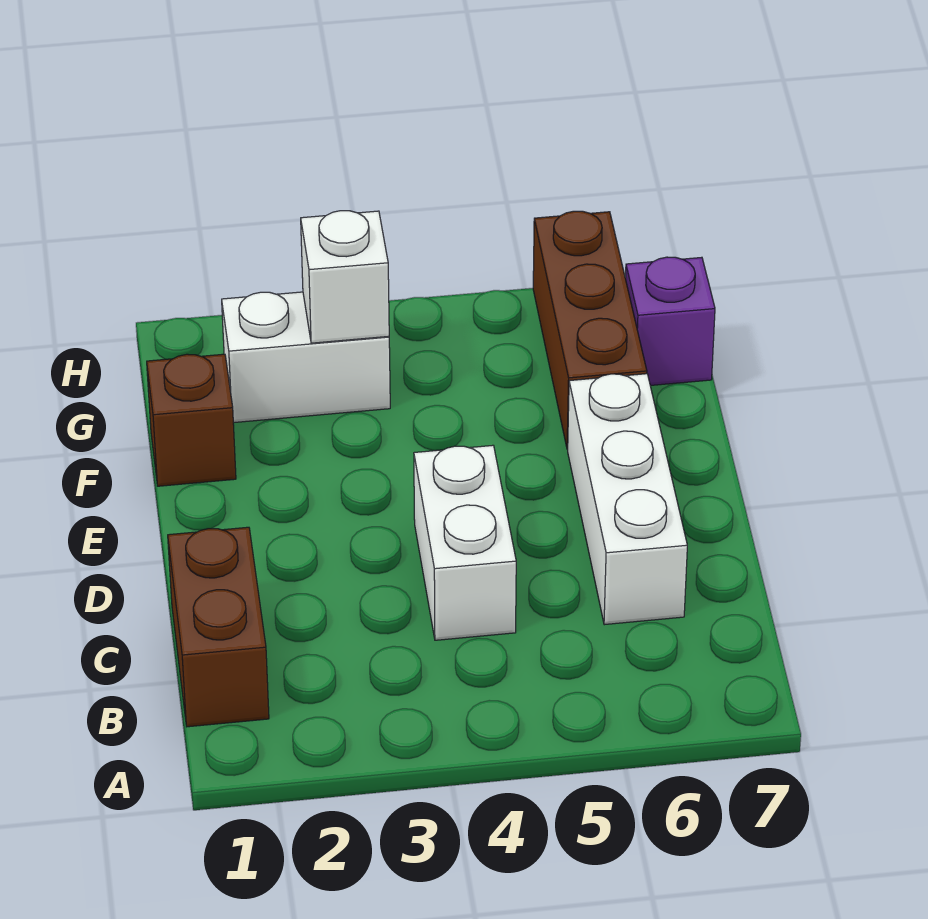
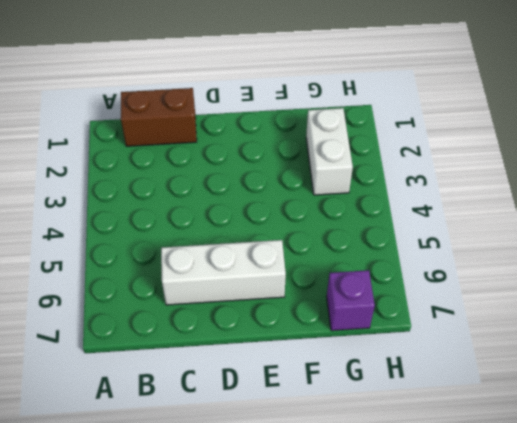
none -> white brick C4:D4 level 1
none -> brown brick F1 level 1

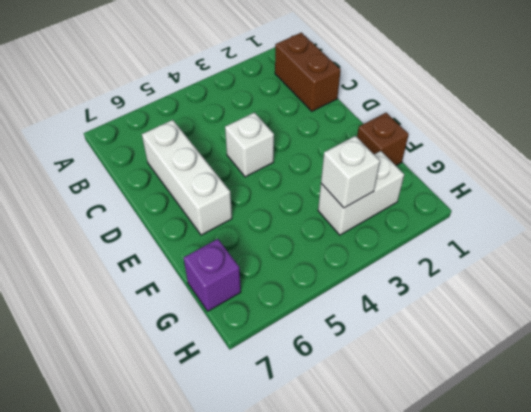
white brick D4 level 1 -> white brick C4:D4 level 1
none -> brown brick F6:H6 level 1

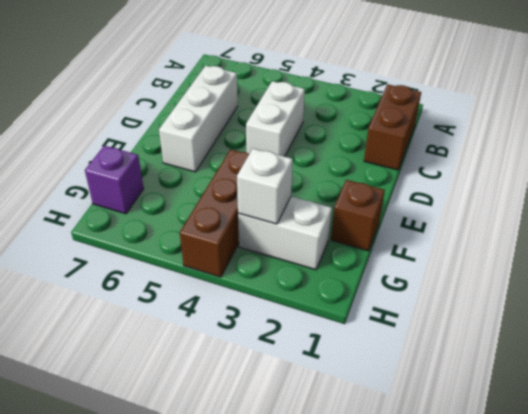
brown brick F4:H4 level 1 -> brown brick F6:H6 level 1

